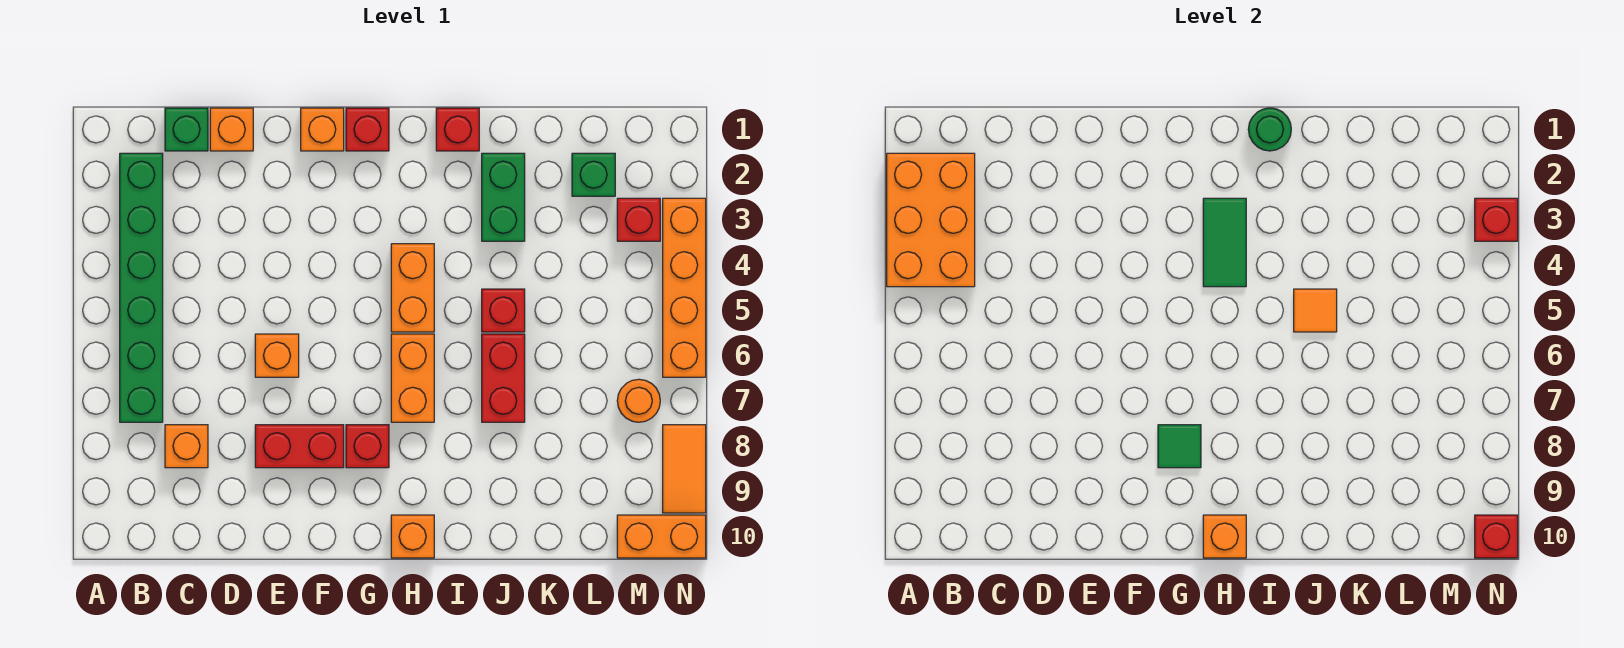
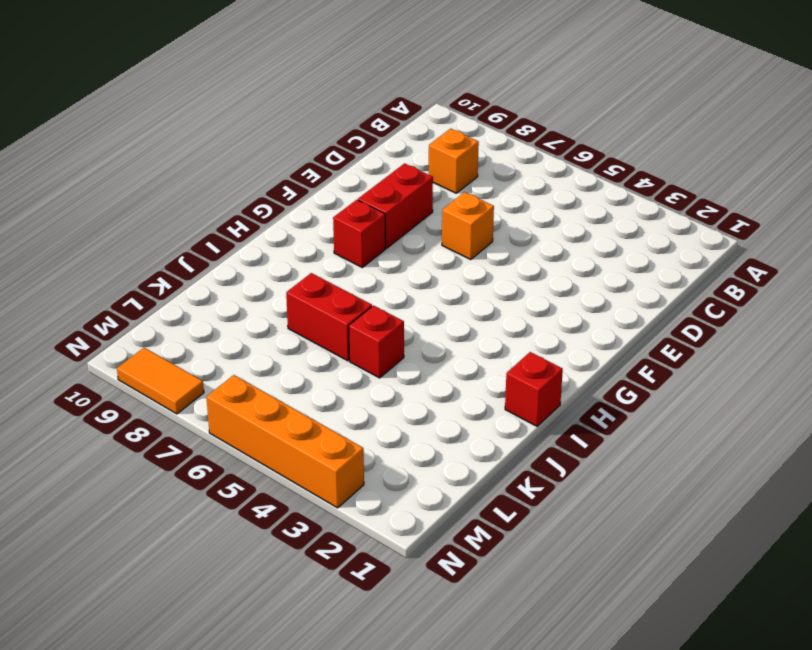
none -> green brick B2:B7 level 1
none -> green brick C1 level 1
none -> orange brick D1 level 1
none -> orange brick F1 level 1

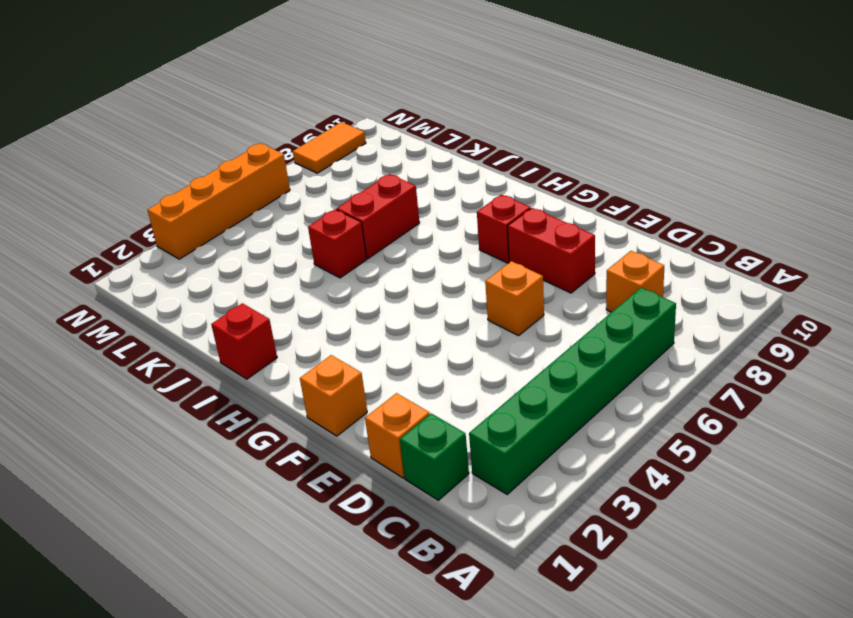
none -> red brick G1 level 1
none -> orange brick H4:H5 level 1
none -> orange brick H6:H7 level 1
none -> orange brick H10 level 1

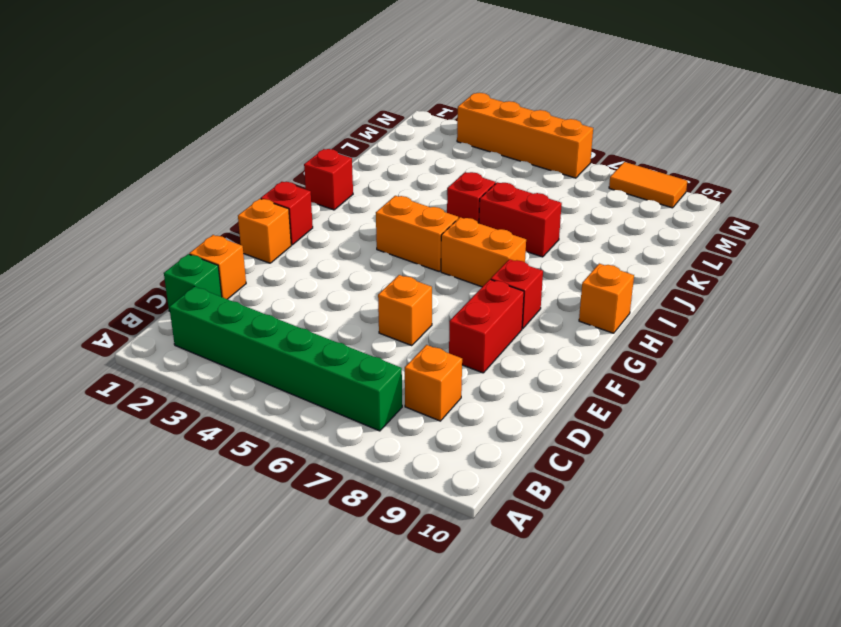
none -> green brick J2:J3 level 1
none -> green brick L2 level 1
none -> red brick M3 level 1
none -> orange round brick M7 level 1

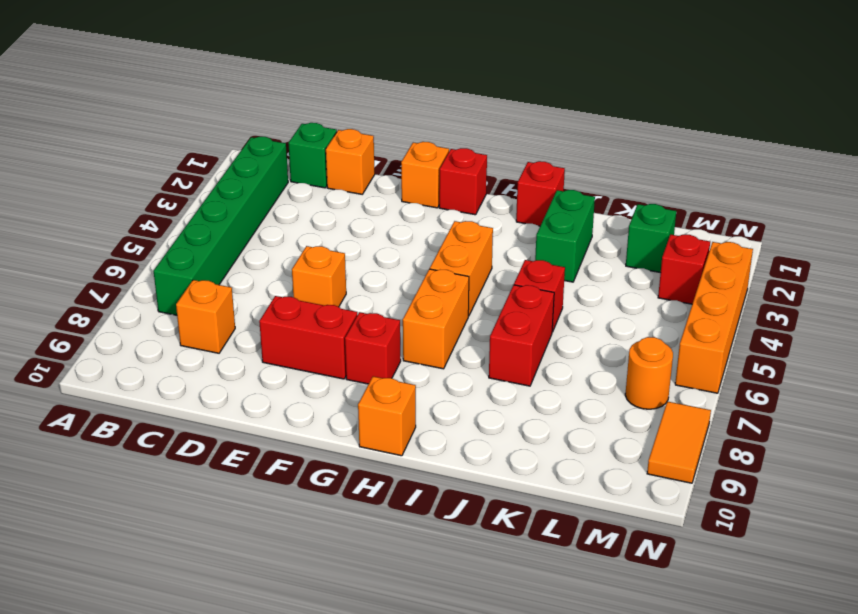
none -> orange brick M10:N10 level 1
none -> orange brick A2:B4 level 2
none -> green tile G8 level 2
none -> green tile H3:H4 level 2

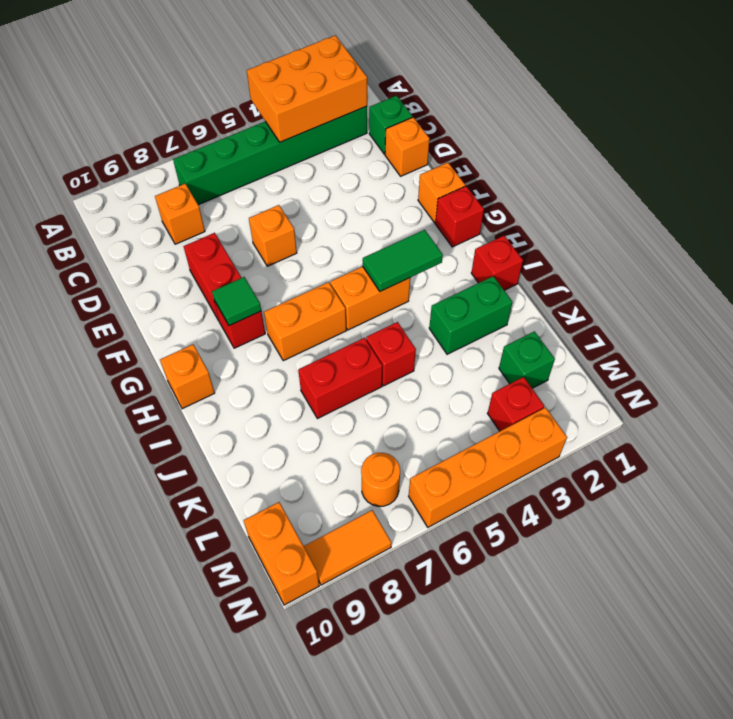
none -> orange brick H10 level 2
none -> green round brick I1 level 2
none -> orange tile J5 level 2
none -> red brick N3 level 2

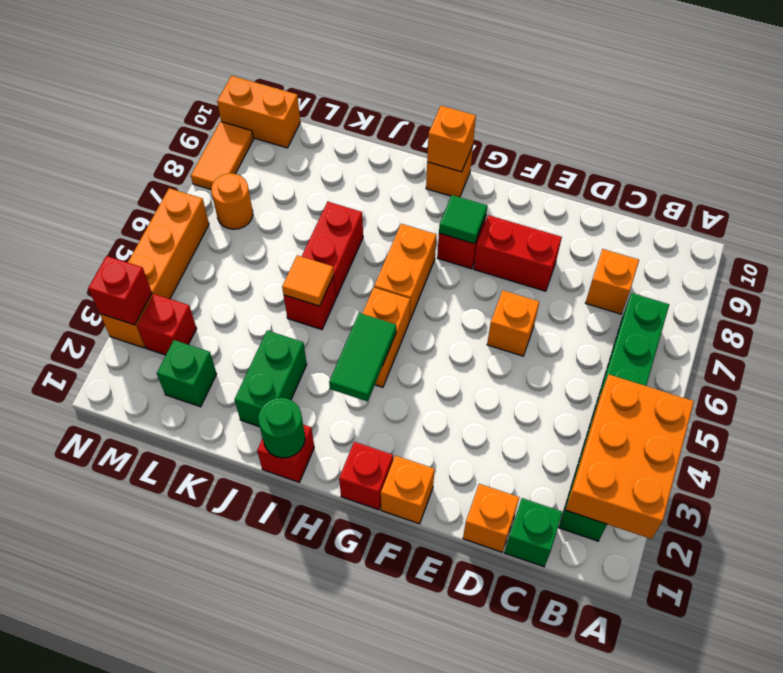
none -> red brick N10 level 2

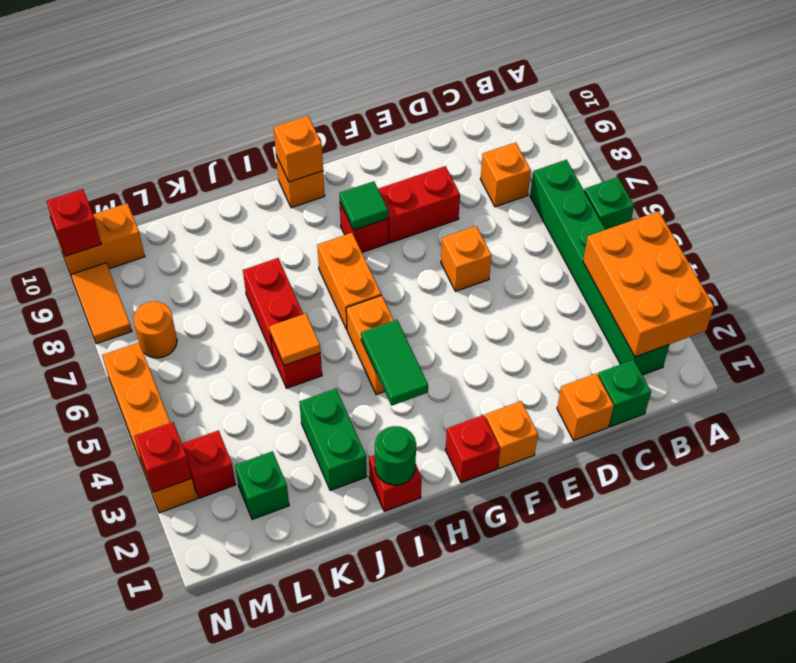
green brick A6 level 1 -> none

